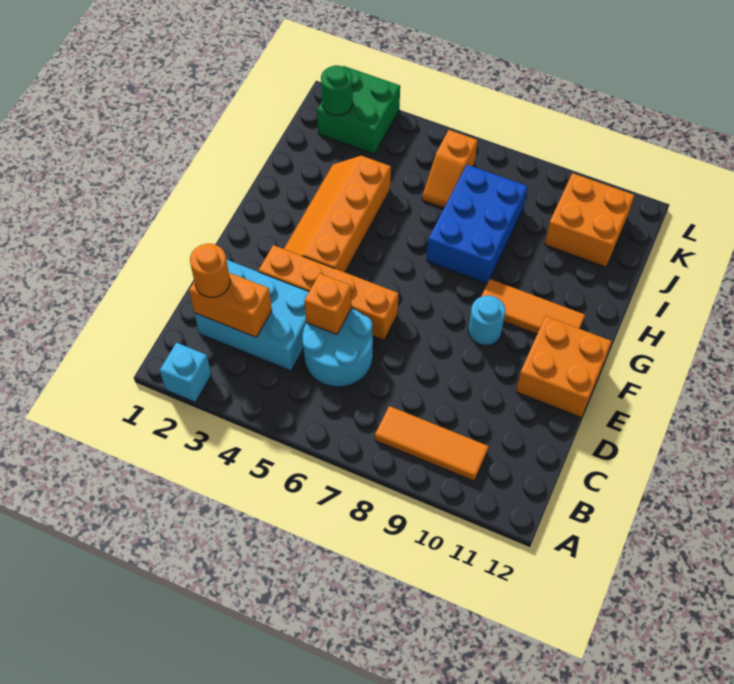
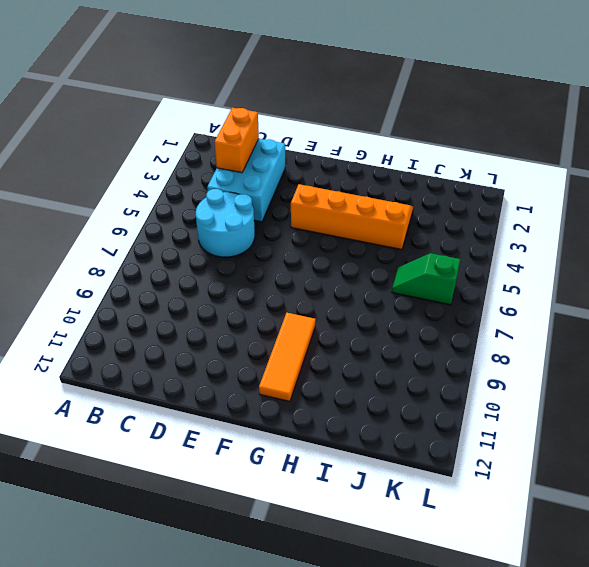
green slope J6:K6 level 1 top K -> orange slope J6:K6 level 1 top K
none -> cyan brick A2 level 1
none -> orange tile B8:B10 level 1
none -> orange brick E3:E6 level 1

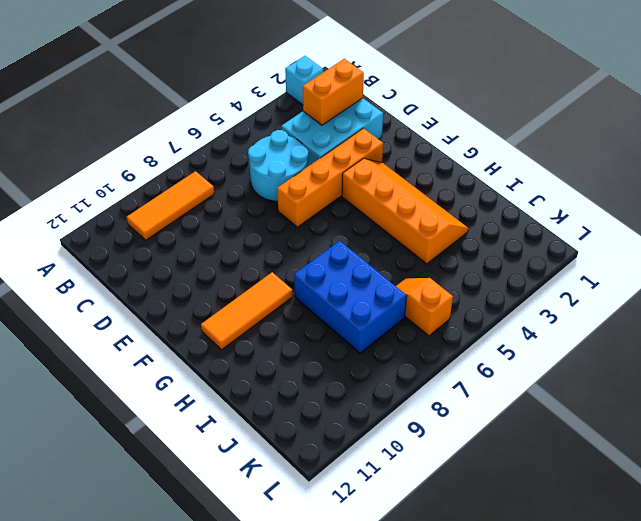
none -> orange brick E11:F12 level 1
none -> cyan round brick F9 level 1
none -> orange brick J10:K11 level 1

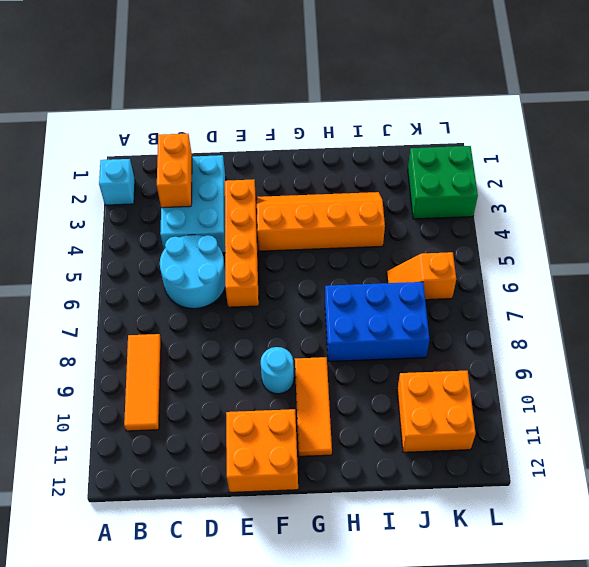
none -> orange brick D5 level 2
none -> green round brick K2 level 2
none -> orange round brick C2 level 3

